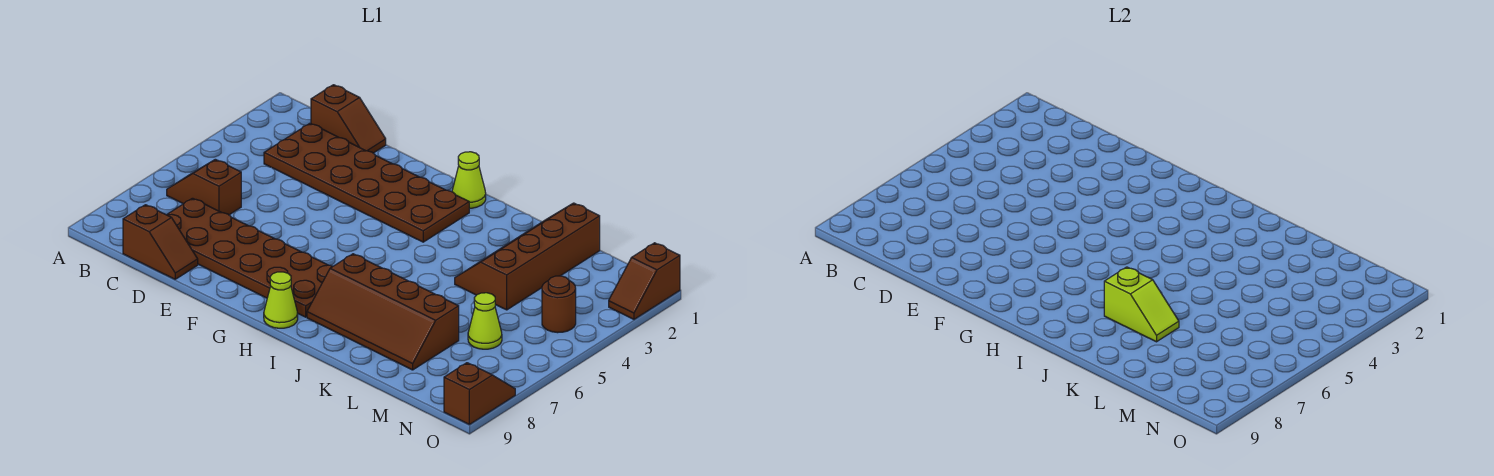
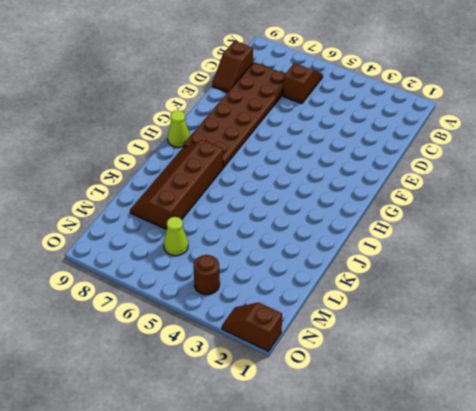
none -> brown slope C1:D1 level 1 top C
none -> brown plate C2:H3 level 1
none -> lime cone H1 level 1

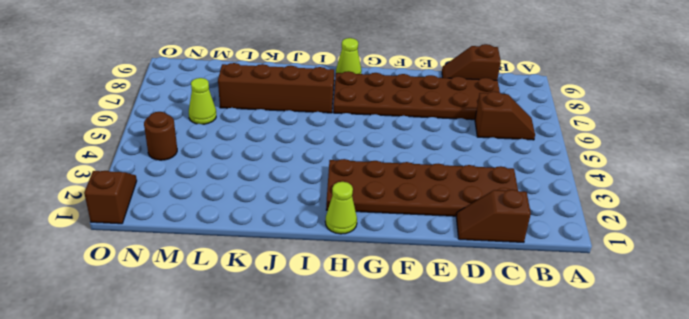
none -> brown slope K1:L4 level 1 top L
none -> brown slope O8:O9 level 1 top 9
none -> lime slope J7:K7 level 2 top J

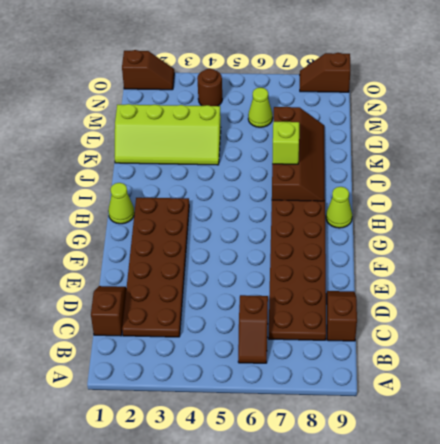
lime slope K1:L4 level 1 top L -> brown slope K1:L4 level 1 top L

